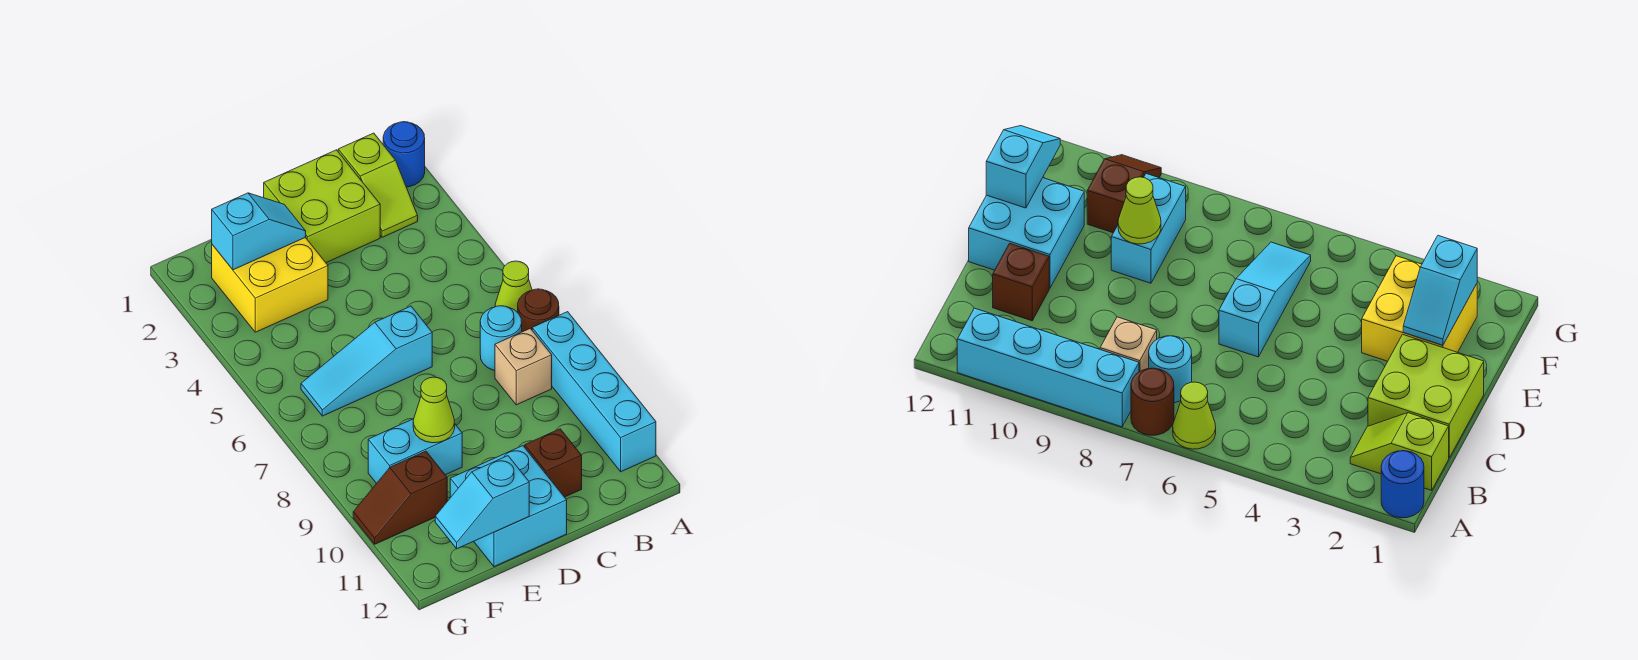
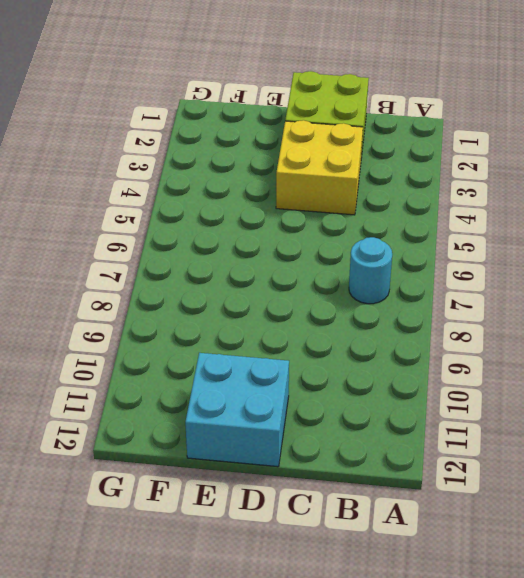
yellow brick C3:D4 level 1 -> yellow brick E2:F3 level 1
none -> blue round brick A1 level 1
none -> lime cone A6 level 1
none -> brown round brick A7 level 1

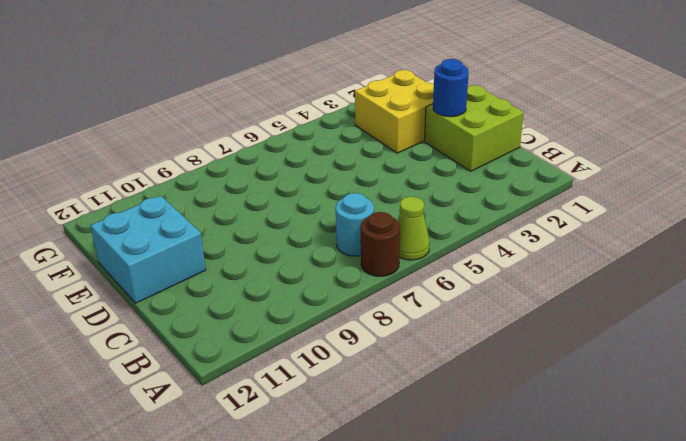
blue round brick D2 level 2 -> blue round brick A1 level 1
none -> cyan brick A8:A11 level 1
none -> lime slope B1:B2 level 1 top 1
none -> tan brick B8 level 1

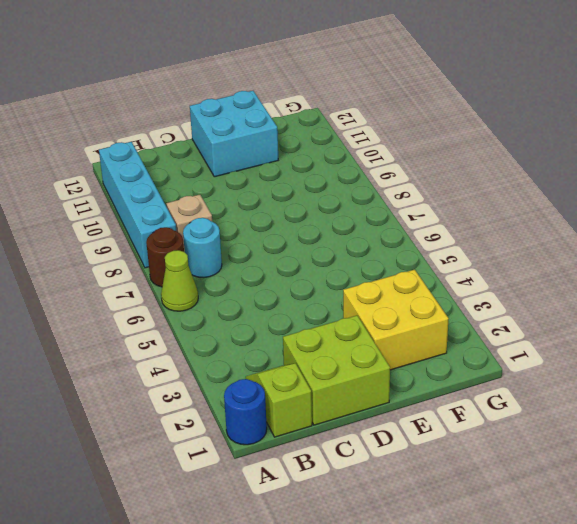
none -> brown brick C11 level 1
none -> cyan slope D6:F6 level 1 top D
none -> cyan brick E9:F9 level 1

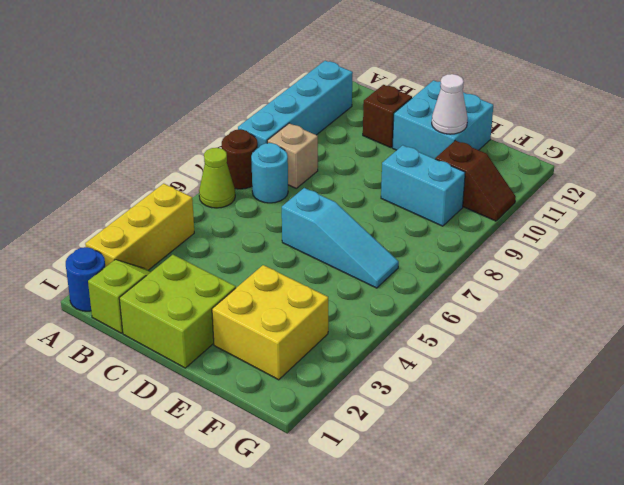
yellow brick A2:A4 level 1 -> none
white cone E11 level 2 -> none
none -> cyan slope E2:F2 level 2 top F
none -> lime cone E9 level 2
none -> cyan slope E12:F12 level 2 top E

